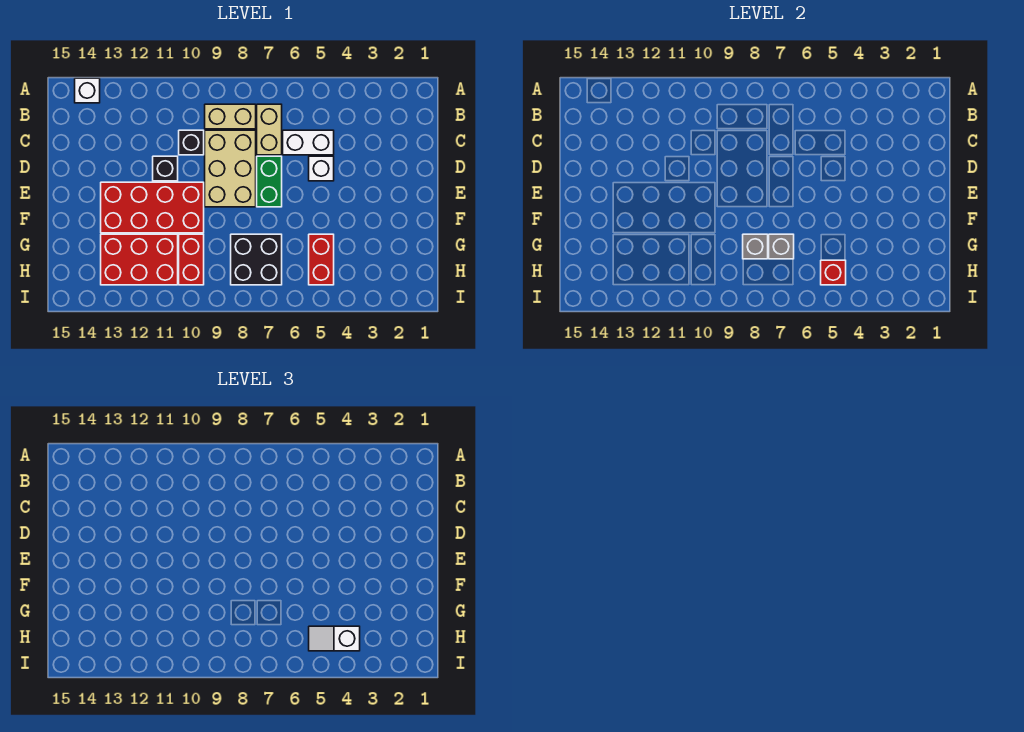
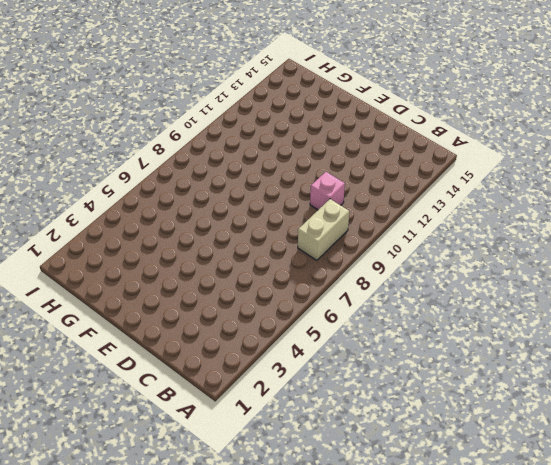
pink brick C10 level 1 -> black brick C10 level 1
none -> white brick A14 level 1
none -> tan brick B7:C7 level 1
none -> white brick C5:C6 level 1

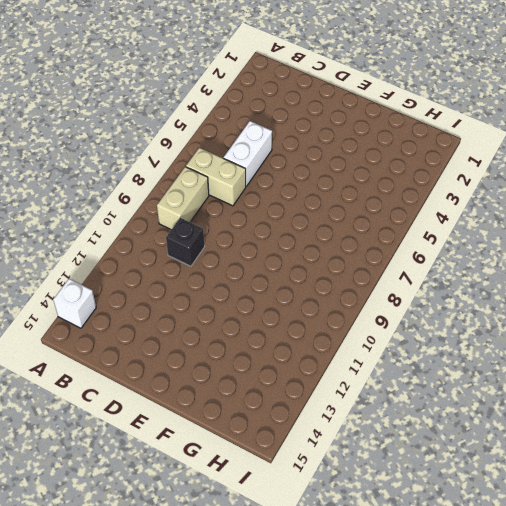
none -> tan brick C8:E9 level 1
none -> white brick D5 level 1
none -> green brick D7:E7 level 1

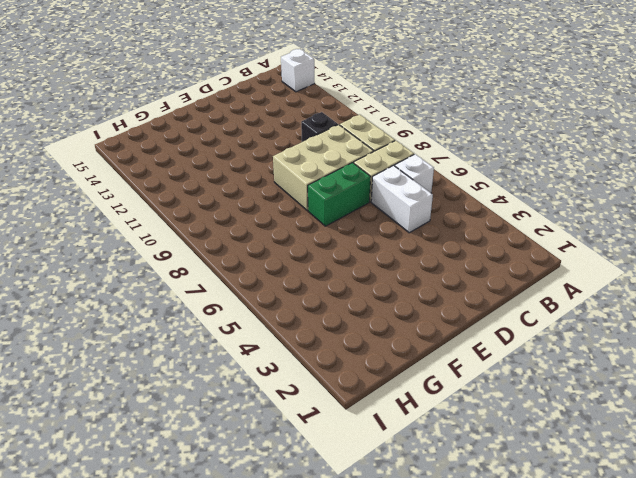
white brick B6 level 1 -> white brick D5 level 1
none -> black brick D11 level 1
none -> red brick E10:F13 level 1
none -> red brick G5:H5 level 1

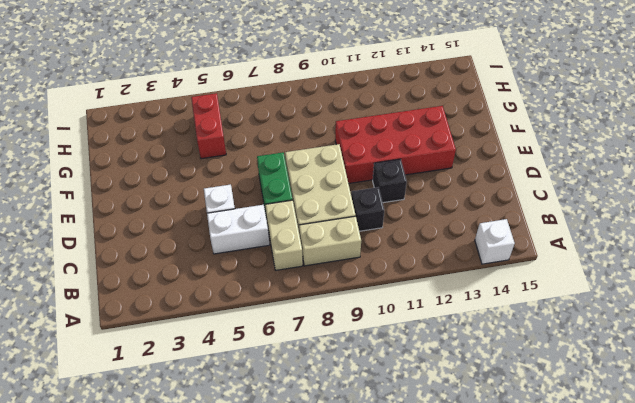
none -> black brick G7:H8 level 1
none -> red brick G10:H10 level 1
none -> red brick G11:H13 level 1

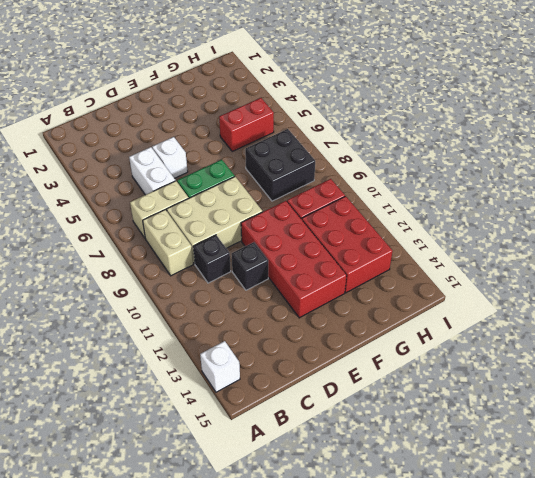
none -> grey brick G7 level 2
none -> grey brick G8 level 2
none -> red brick H5 level 2

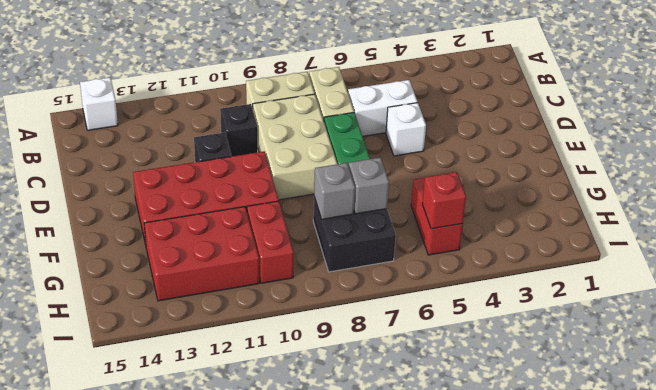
none -> white slope H4:H5 level 3 top 4

